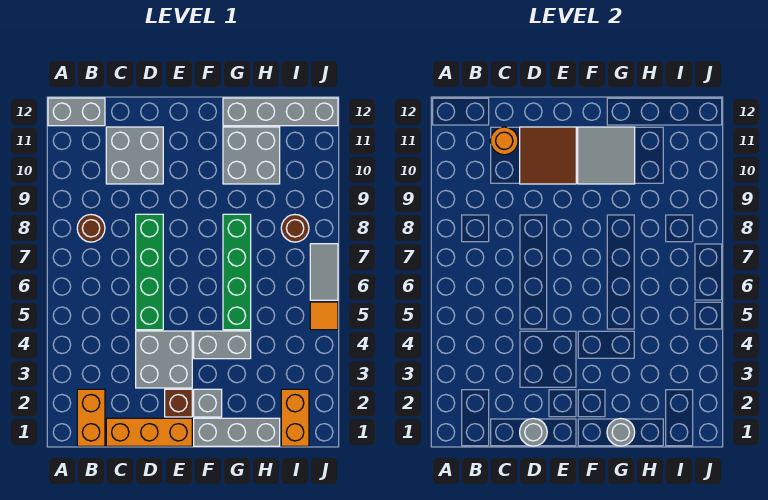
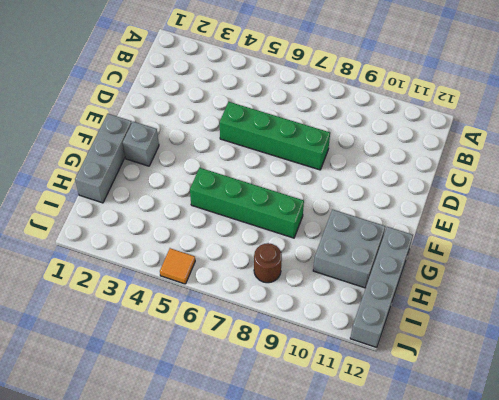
none -> grey brick A12:B12 level 1
none -> orange brick B1:B2 level 1
none -> brown round brick B8 level 1

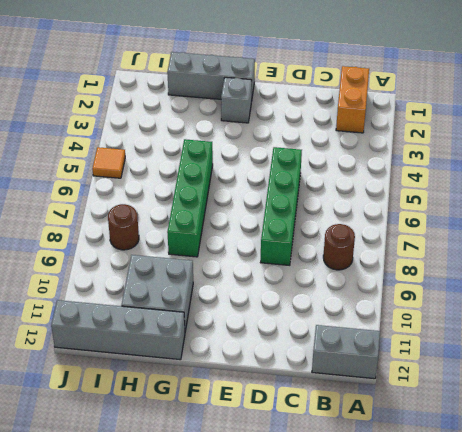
none -> orange brick C1:E1 level 1
none -> grey brick C10:D11 level 1
none -> grey brick D3:E4 level 1

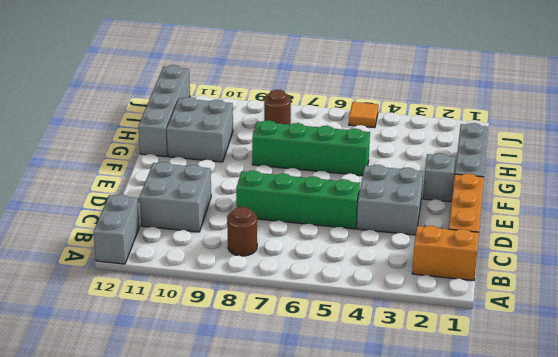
none -> brown brick E2 level 1
none -> grey brick F4:G4 level 1
none -> orange brick I1:I2 level 1

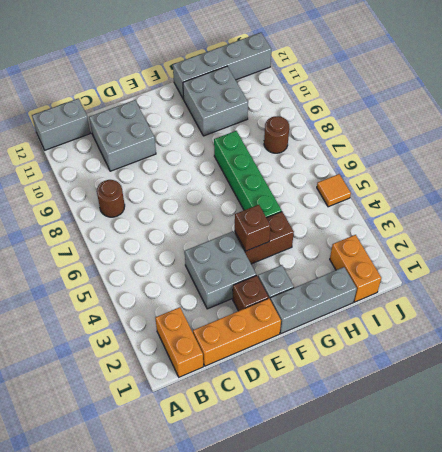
brown brick F4:G4 level 1 -> grey brick F4:G4 level 1
brown brick F4 level 2 -> none
none -> green brick D5:D8 level 1
none -> grey tile J6:J7 level 1
none -> orange round brick C11 level 2

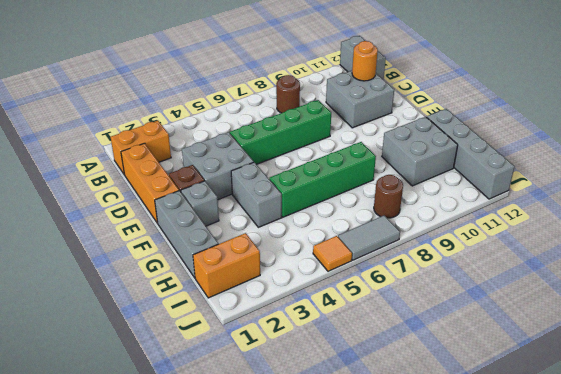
none -> grey round brick D1 level 2
none -> brown tile D10:E11 level 2
none -> grey tile F10:G11 level 2

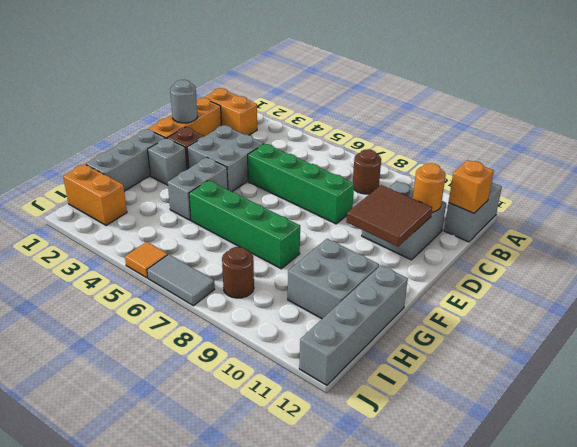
orange brick B12 level 2 -> none
none -> grey tile F10:G11 level 2
none -> grey round brick G1 level 2

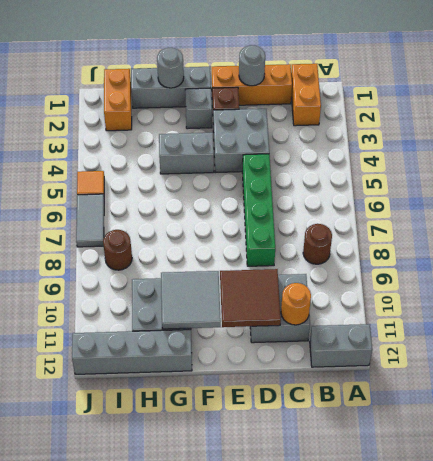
none -> green brick G5:G8 level 1

